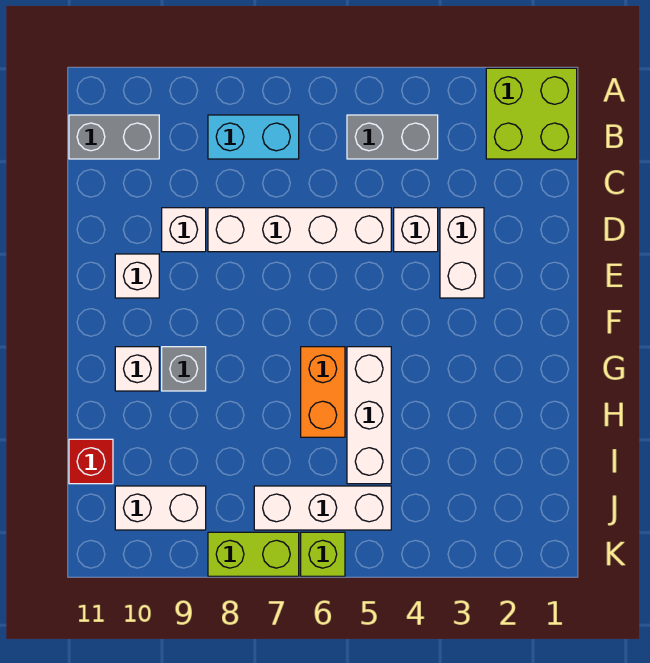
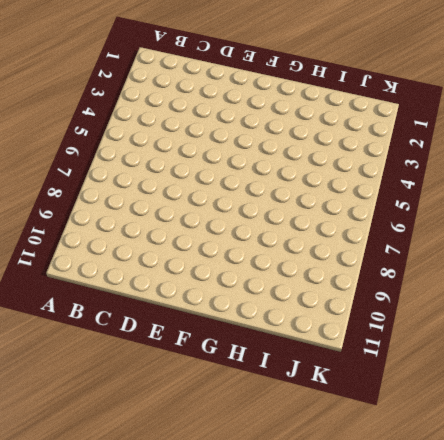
none -> lime brick A1:B2 level 1
none -> grey brick B4:B5 level 1
none -> cyan brick B7:B8 level 1

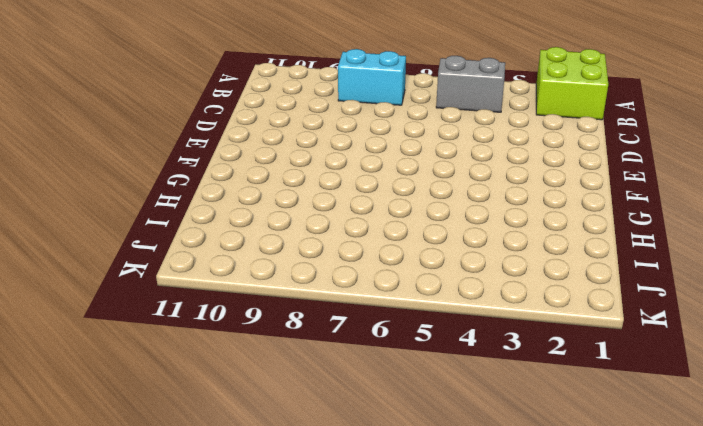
none -> grey brick B10:B11 level 1
none -> white brick D3:E3 level 1
none -> white brick D4 level 1

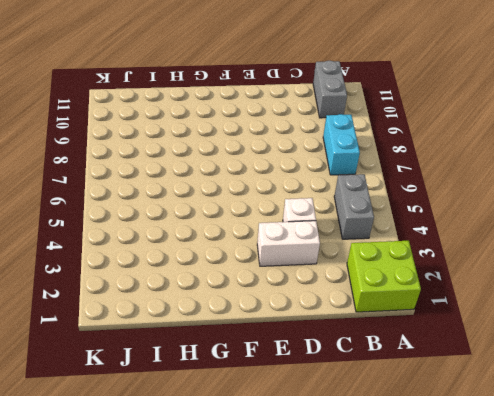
none -> white brick D5:D8 level 1
none -> white brick D9 level 1
none -> white brick E10 level 1

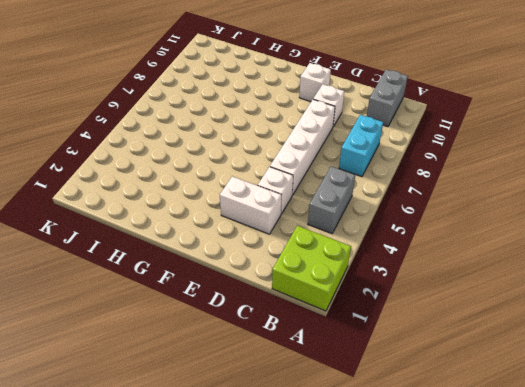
none -> white brick G5:I5 level 1
none -> orange brick G6:H6 level 1
none -> grey brick G9 level 1

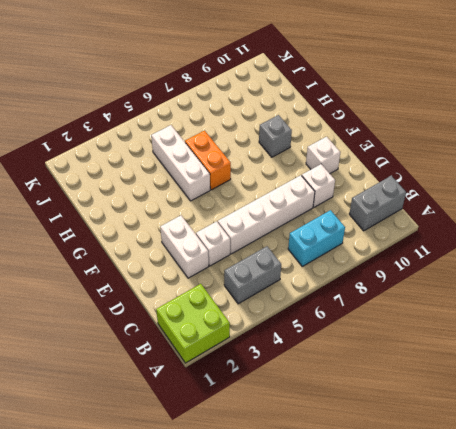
none -> white brick G10 level 1
none -> red brick I11 level 1
none -> white brick J5:J7 level 1

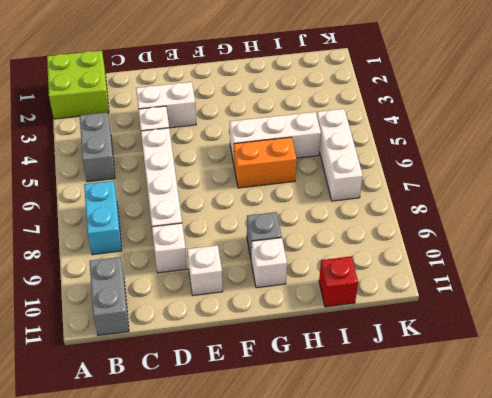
none -> white brick J9:J10 level 1
none -> lime brick K6 level 1
none -> lime brick K7:K8 level 1

